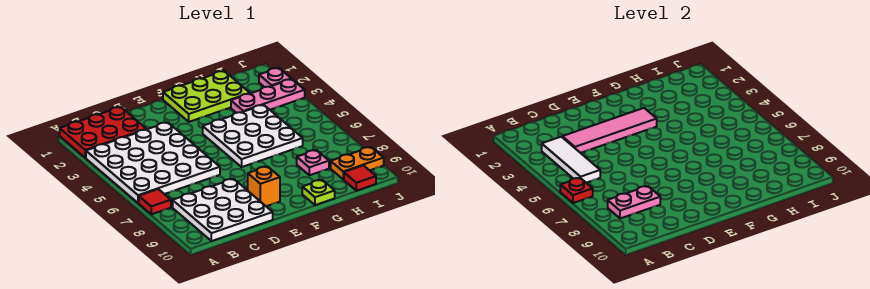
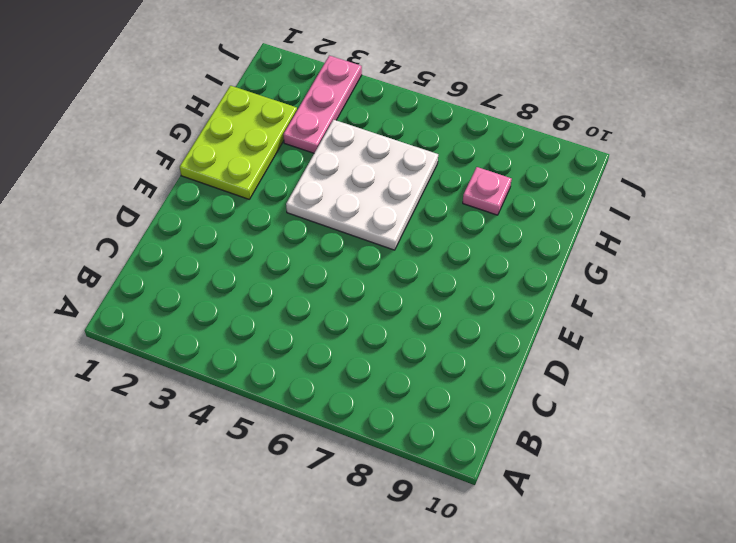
none -> red plate A1:C2 level 1
none -> white plate A3:D6 level 1
none -> red tile A7 level 1

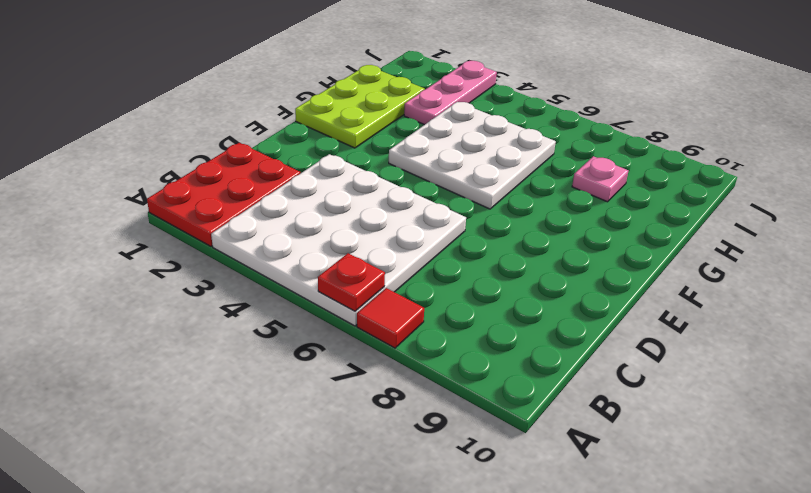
none -> white plate B8:D10 level 1
none -> orange brick E9 level 1
none -> lime plate G10 level 1

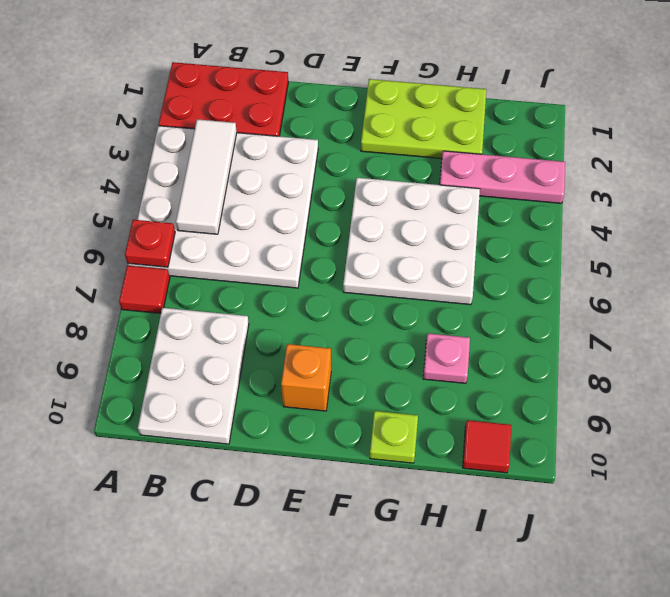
white plate B8:C10 level 1 -> white plate B8:D10 level 1
none -> orange plate I9:J9 level 1
none -> pink plate J2 level 1
none -> pink plate B8:C8 level 2

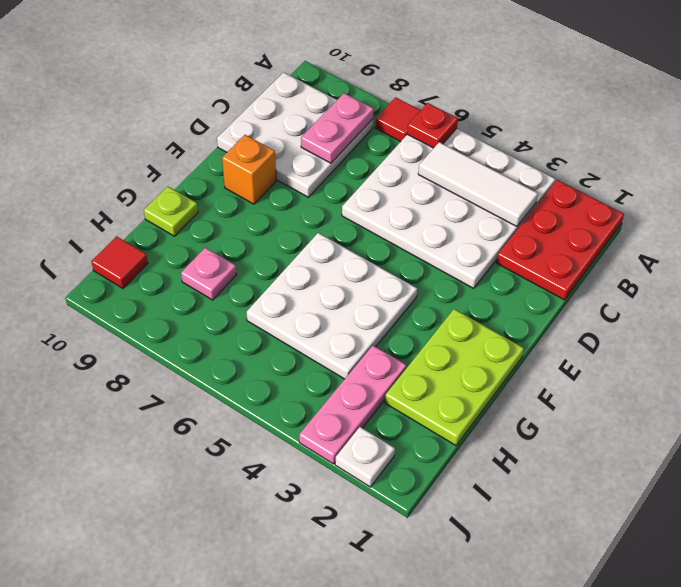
white plate J2 level 1 -> pink plate J2 level 1
none -> orange plate I9:J9 level 1
none -> pink tile C3:F3 level 2

